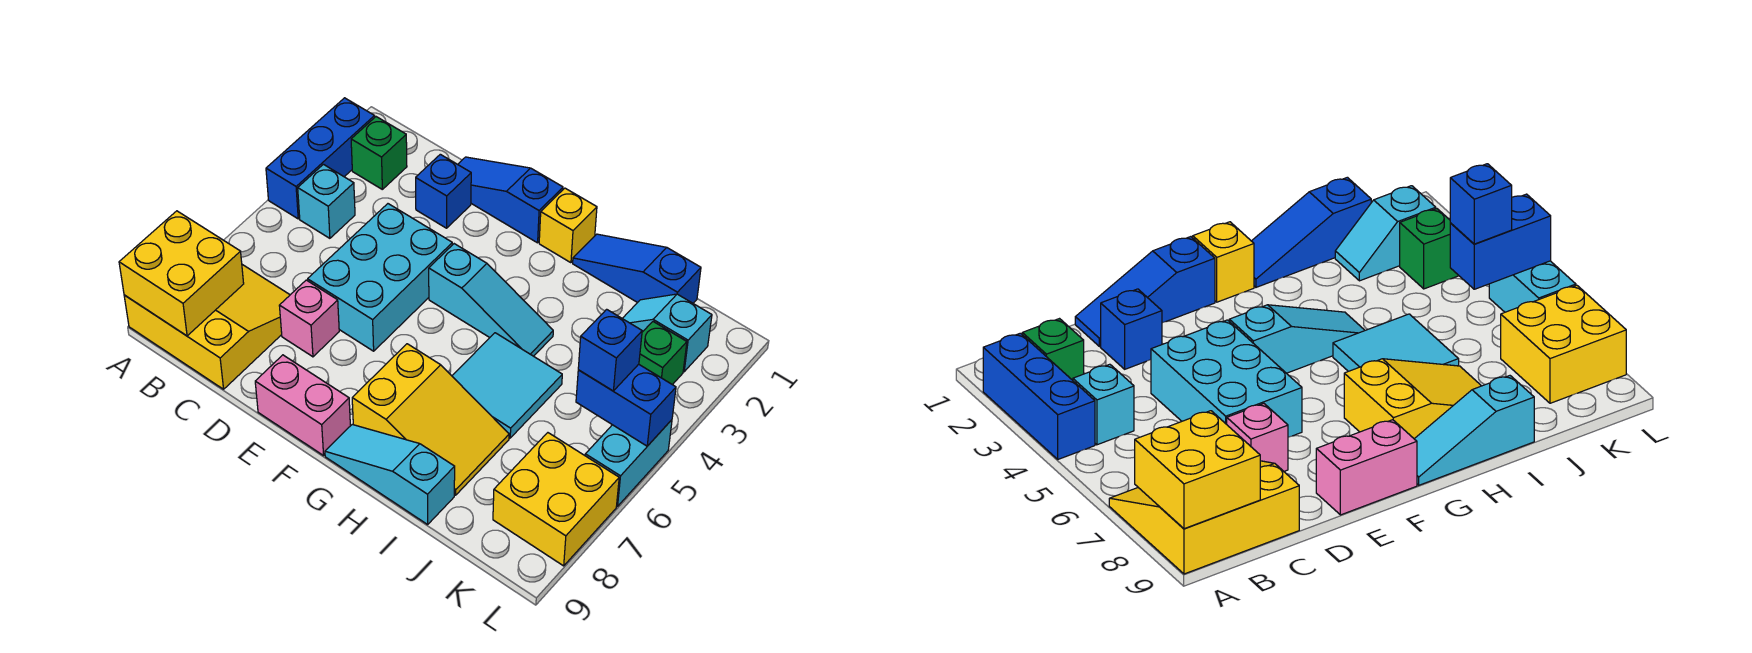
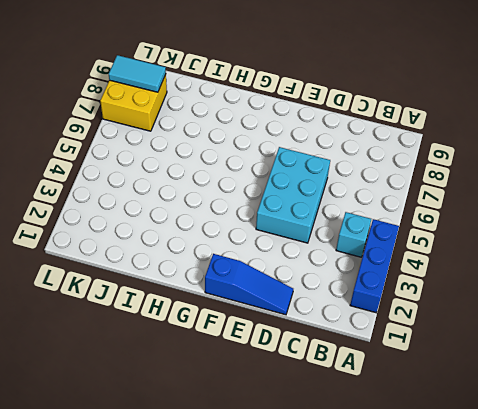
cyan tile K8:L8 level 2 -> none
none -> yellow slope A7:C9 level 1 top 9
none -> green brick B2 level 1
none -> blue brick D2 level 1

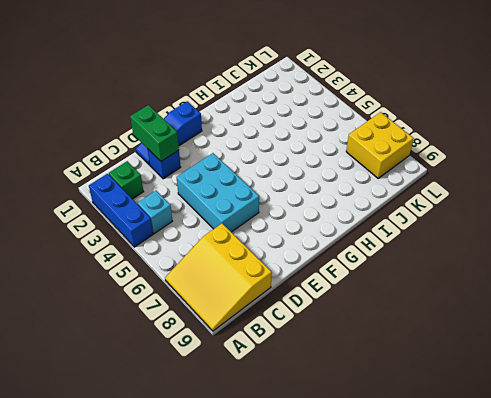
yellow slope A7:C9 level 1 top C -> yellow slope A7:C9 level 1 top 9
green brick D1:D2 level 2 -> none
none -> pink brick D7 level 1
none -> pink brick E9:F9 level 1
none -> cyan slope F4:H4 level 1 top F

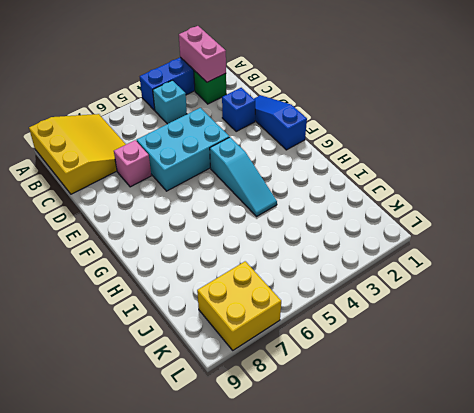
pink brick A2:B2 level 2 -> pink brick E9:F9 level 1
none -> yellow brick G1 level 1
none -> yellow slope G7:I8 level 1 top G
none -> cyan slope G9:I9 level 1 top I

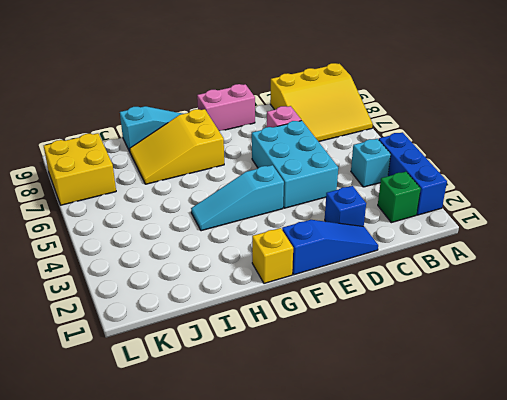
none -> blue slope H1:J1 level 1 top J
none -> cyan tile H5:I6 level 1
none -> cyan slope J2:K2 level 1 top K

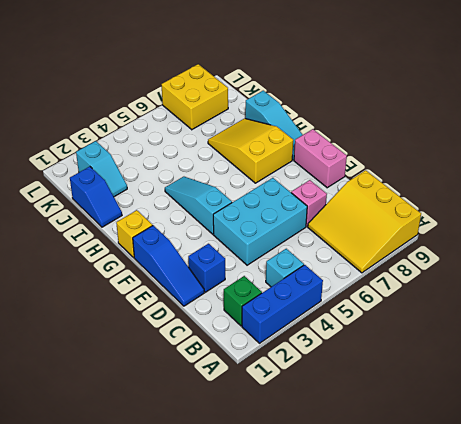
blue slope I1:J1 level 1 top J -> blue slope H1:J1 level 1 top J
none -> cyan tile H5:I6 level 1
none -> green brick K3 level 1
none -> cyan brick L5:L6 level 1

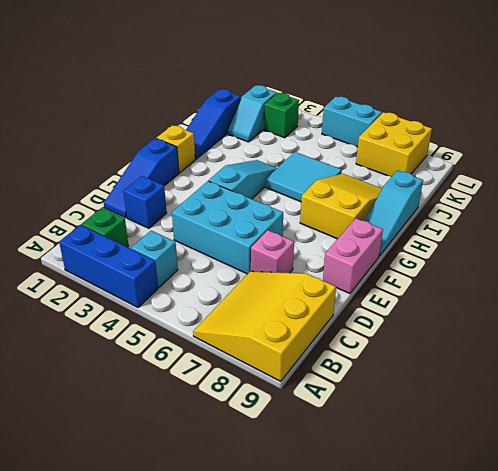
none -> yellow brick A8:B9 level 2
none -> blue brick K5:L5 level 2
none -> blue brick K5 level 3

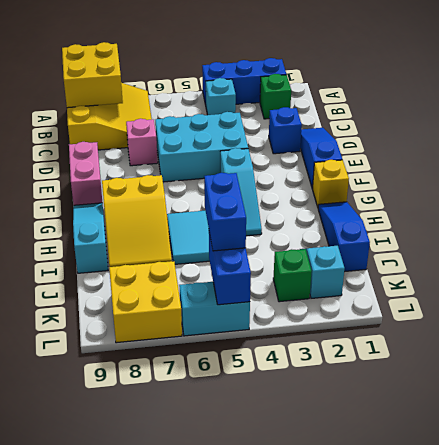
blue brick J5:K5 level 3 -> blue brick K5 level 3

